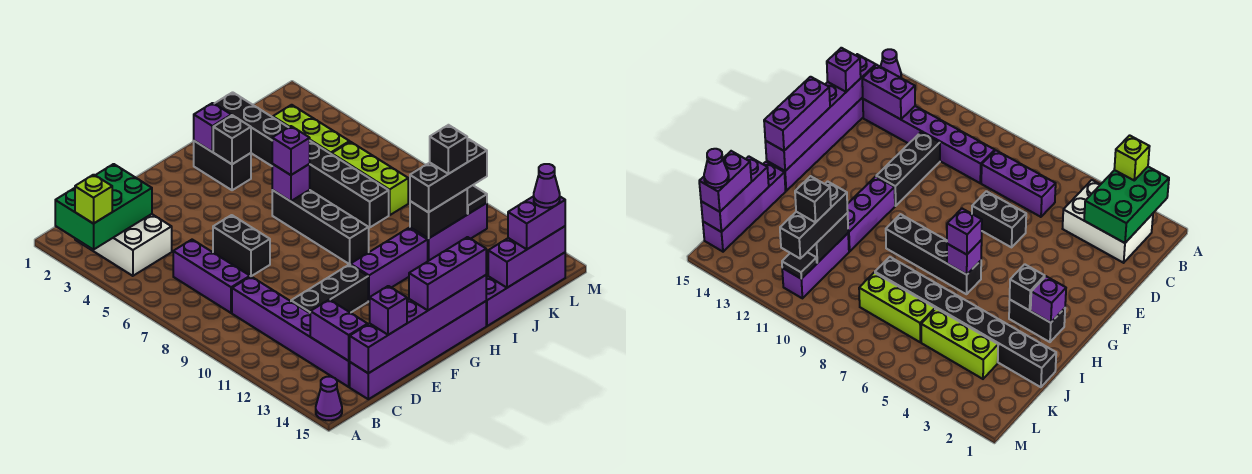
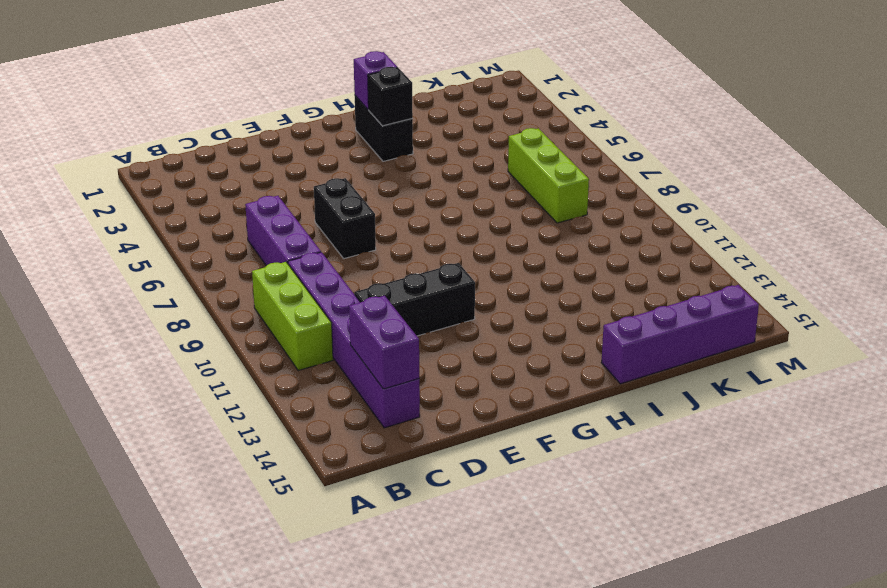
lime brick B9:B11 level 1 -> lime brick K3:K5 level 1
none -> purple cone A15 level 1
none -> white brick B2:C4 level 1
none -> purple brick C15:H15 level 1
none -> purple brick G11:I11 level 1

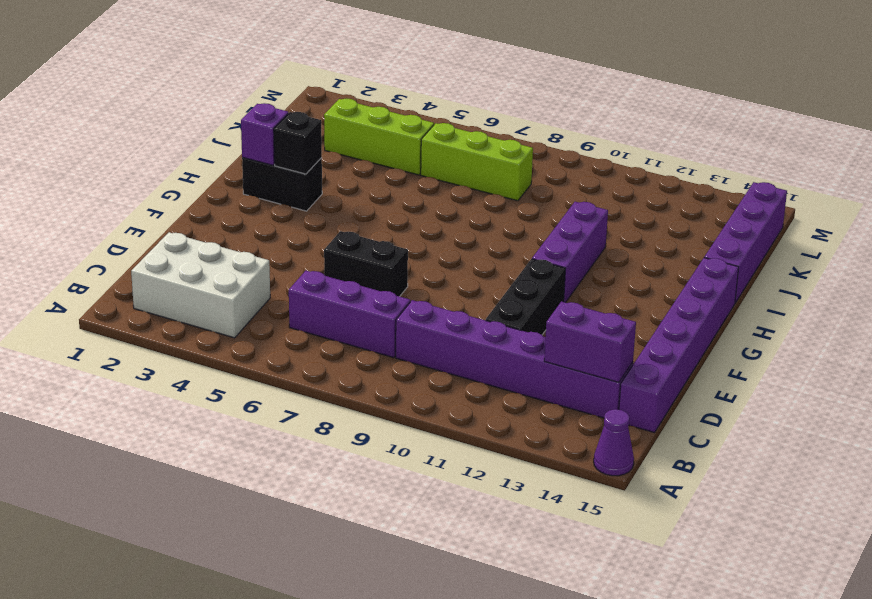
none -> black brick H6:H9 level 1
none -> black brick J1:J8 level 1
none -> purple brick J11:L11 level 1
none -> green brick A2:C3 level 2

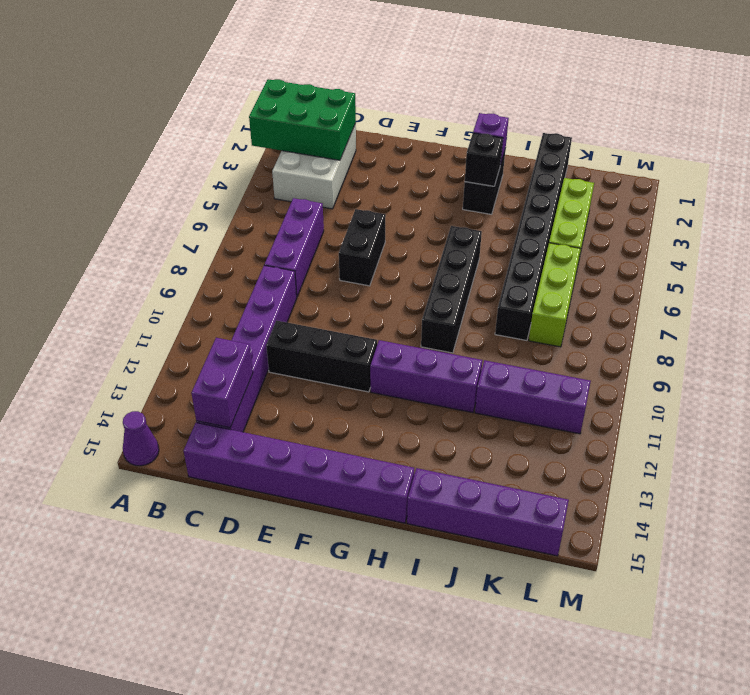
none -> purple brick C15:H15 level 2
none -> purple brick H6 level 2
none -> black brick J11:K11 level 2
none -> purple brick J15:L15 level 2

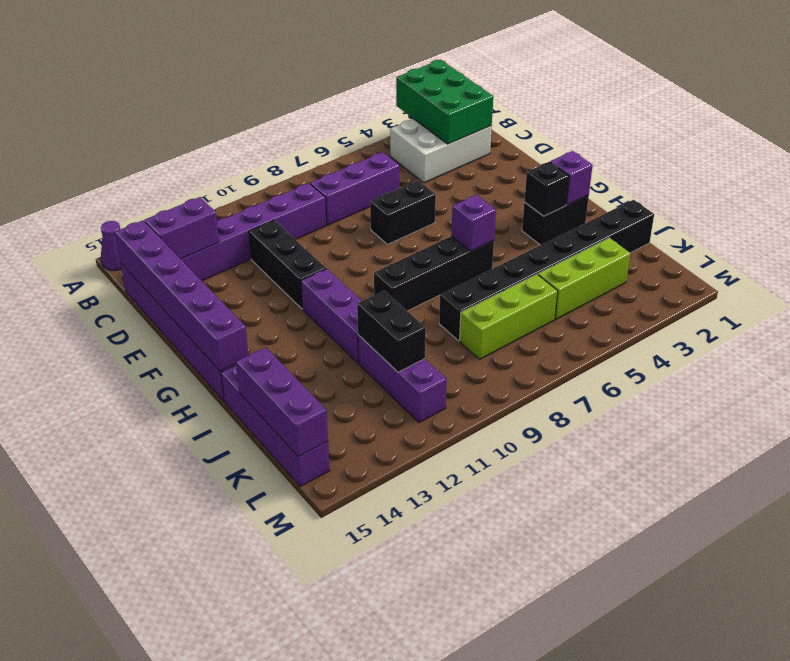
none -> black tile L11 level 2
none -> lime brick A3 level 3
none -> purple brick D15 level 3
none -> purple brick F15:H15 level 3

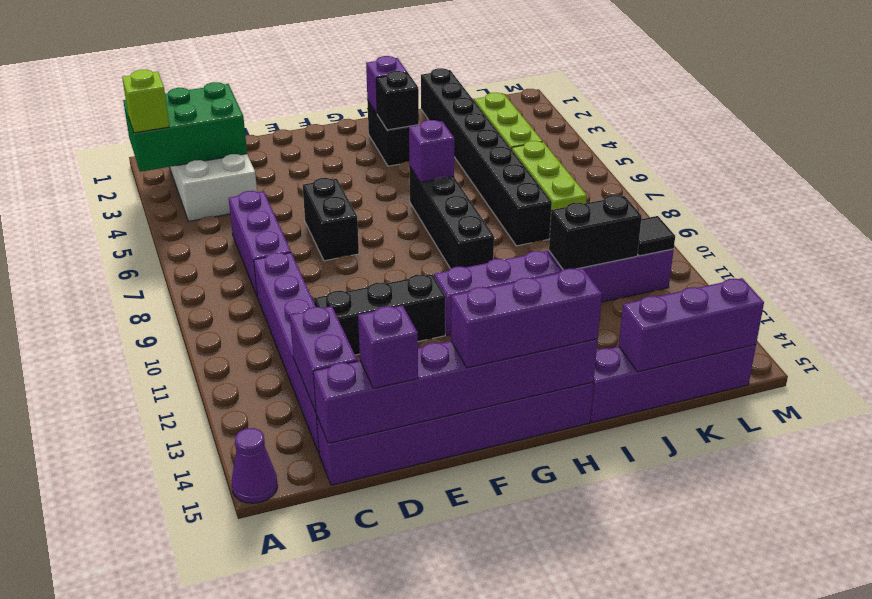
none -> purple brick H6 level 3
none -> black brick J11:L11 level 3
none -> purple brick K15:L15 level 3
none -> black brick K11 level 4

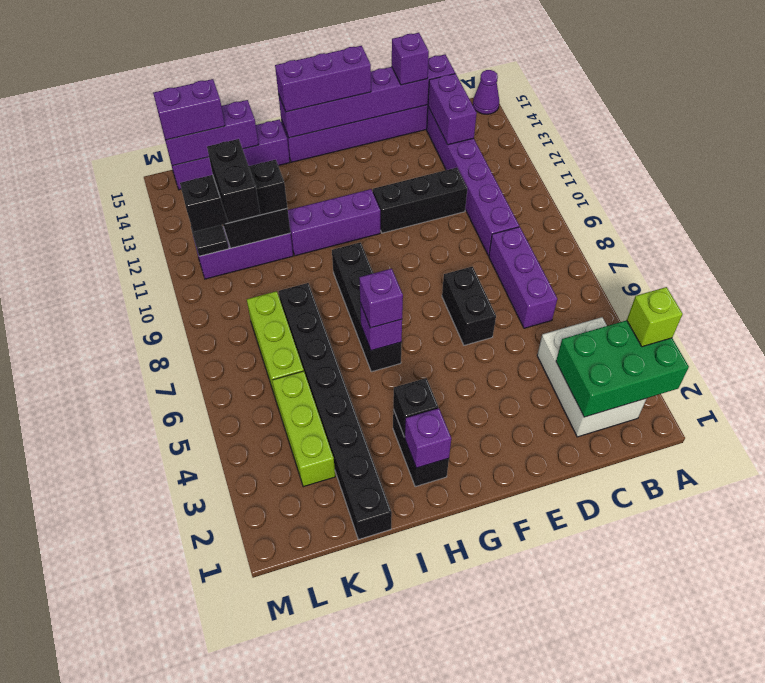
black brick K10:K11 level 4 -> black brick K11 level 4
none -> purple cone L15 level 4

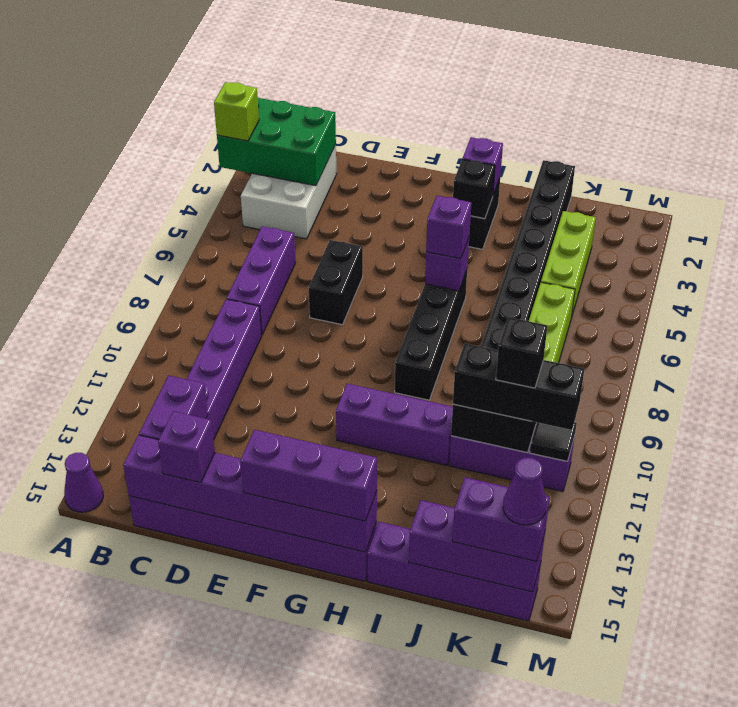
none -> black brick D11:F11 level 1

